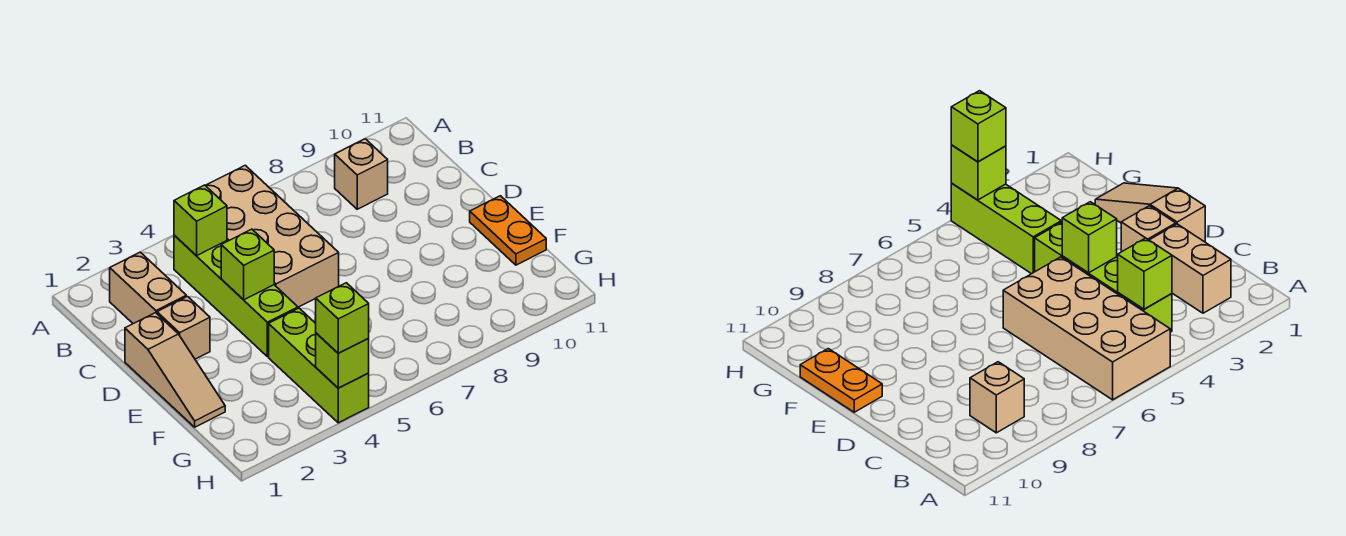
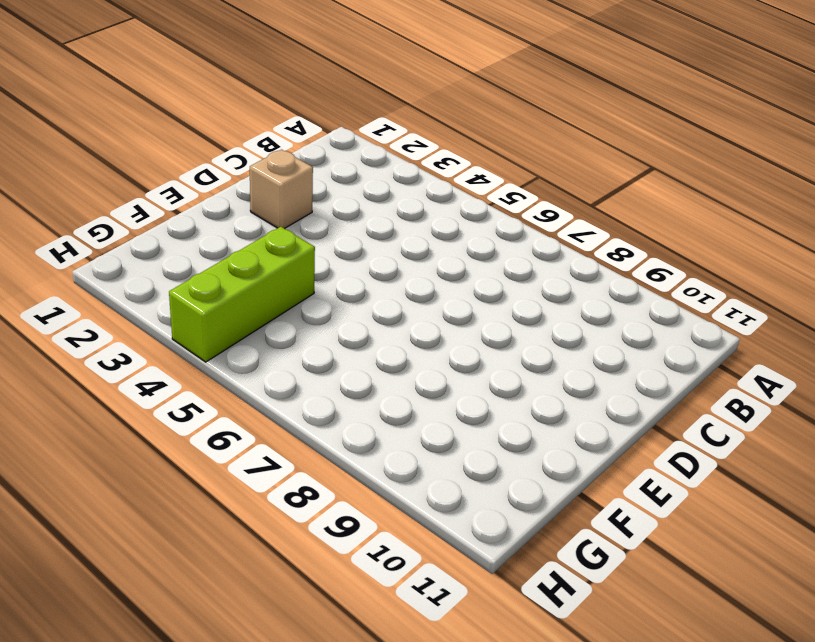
none -> tan brick A5:D6 level 1
none -> tan brick B2:C2 level 1
none -> lime brick B4:E4 level 1

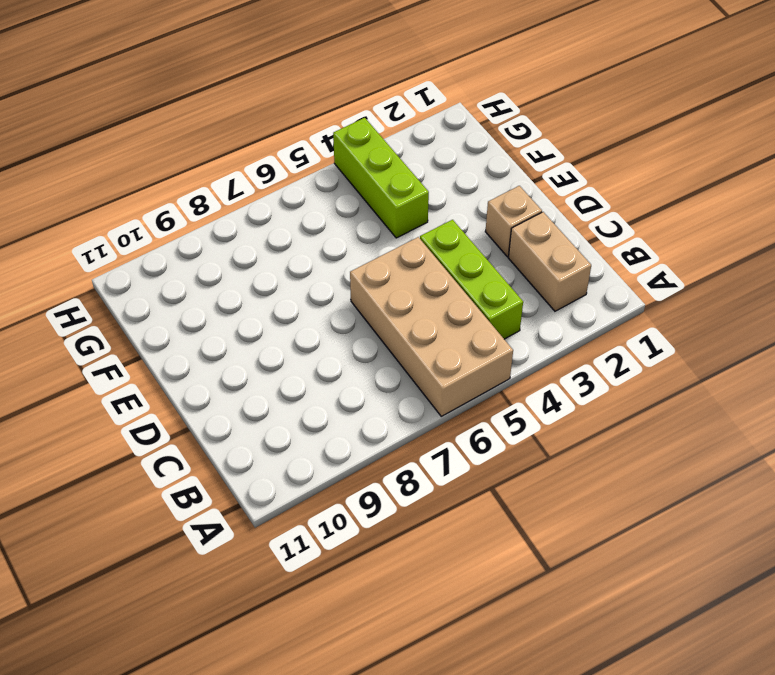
lime brick B4:D4 level 1 -> lime brick B4:E4 level 1
none -> tan brick B9 level 1
none -> tan slope D1:F1 level 1 top D
none -> orange plate E11:F11 level 1

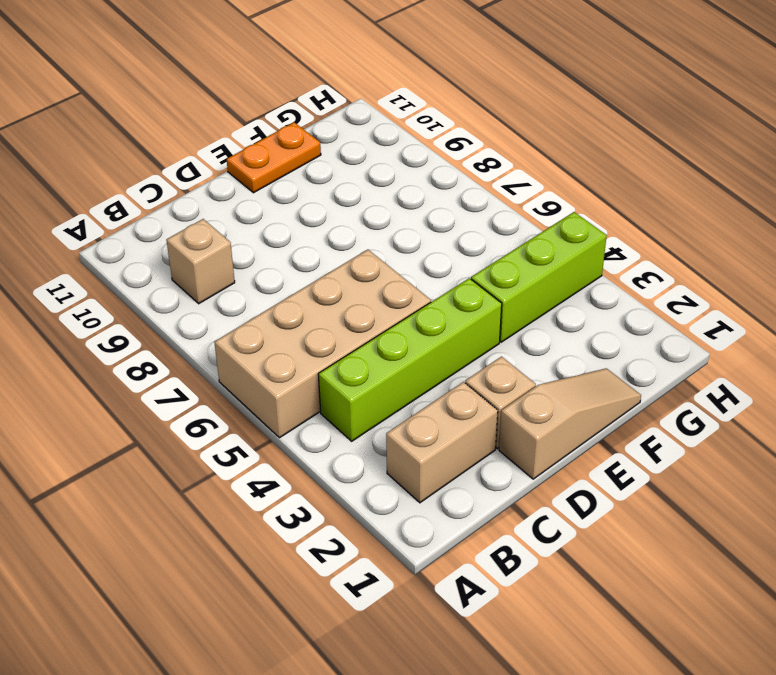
none -> lime brick B4 level 2
none -> lime brick D4 level 2
none -> lime brick H4 level 2

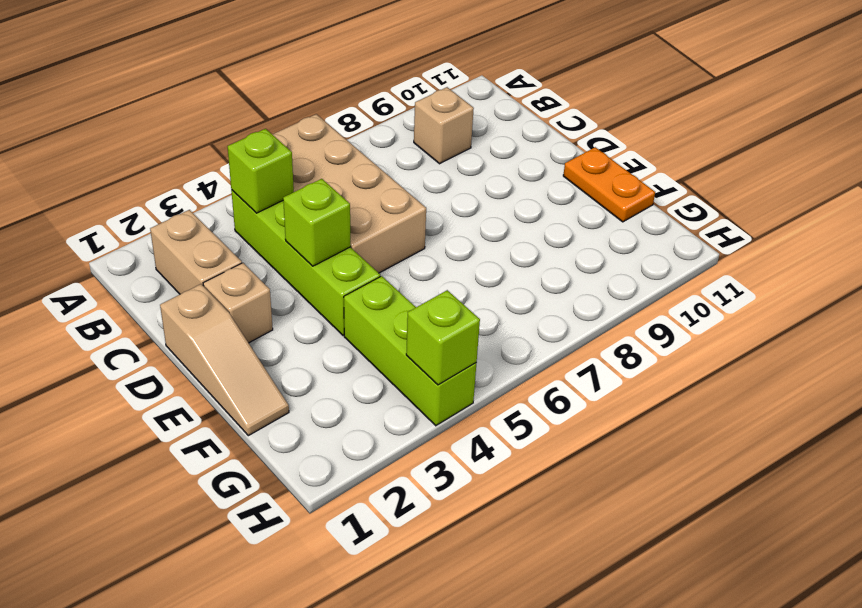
none -> lime brick H4 level 3

